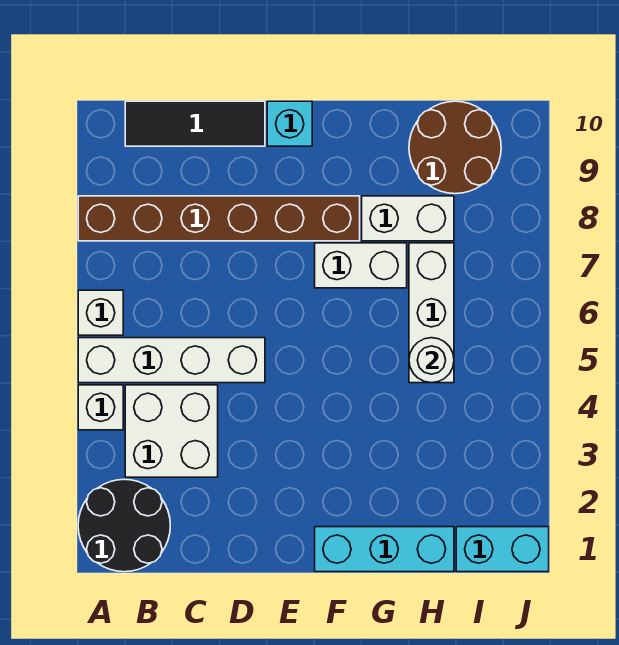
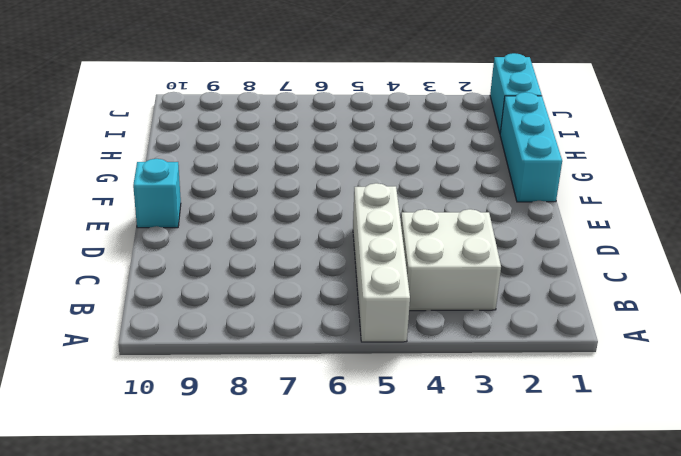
none -> black round brick A1:B2 level 1
none -> white brick A4 level 1
none -> white brick A6 level 1

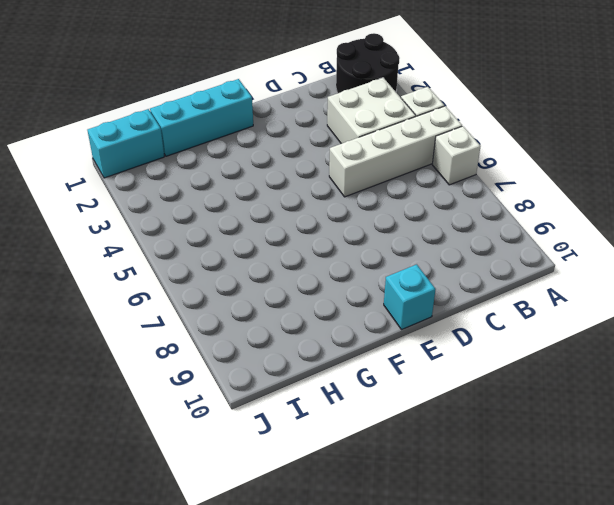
none -> brown brick A8:F8 level 1
none -> black tile B10:D10 level 1
none -> white brick F7:G7 level 1

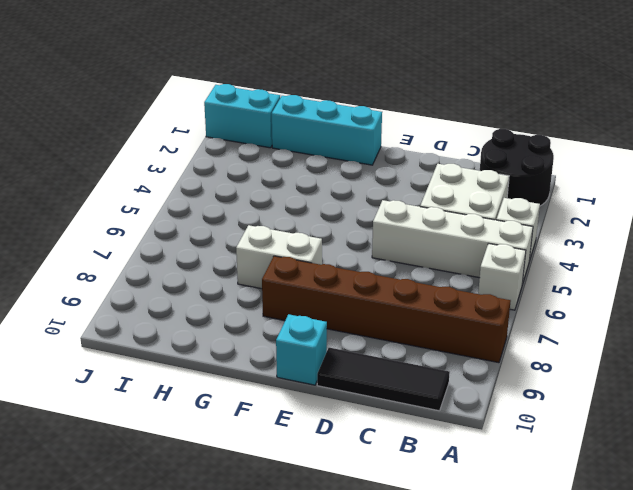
none -> white brick G8:H8 level 1
none -> white brick H5:H7 level 1
none -> brown round brick H9:I10 level 1

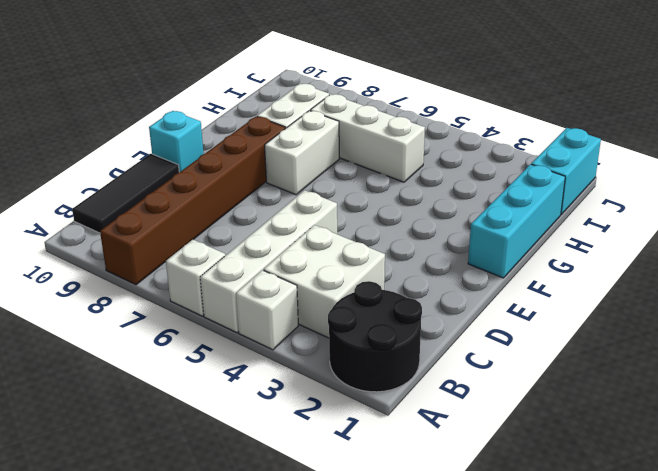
none -> brown round brick H9:I10 level 1
none -> white round brick H5 level 2

